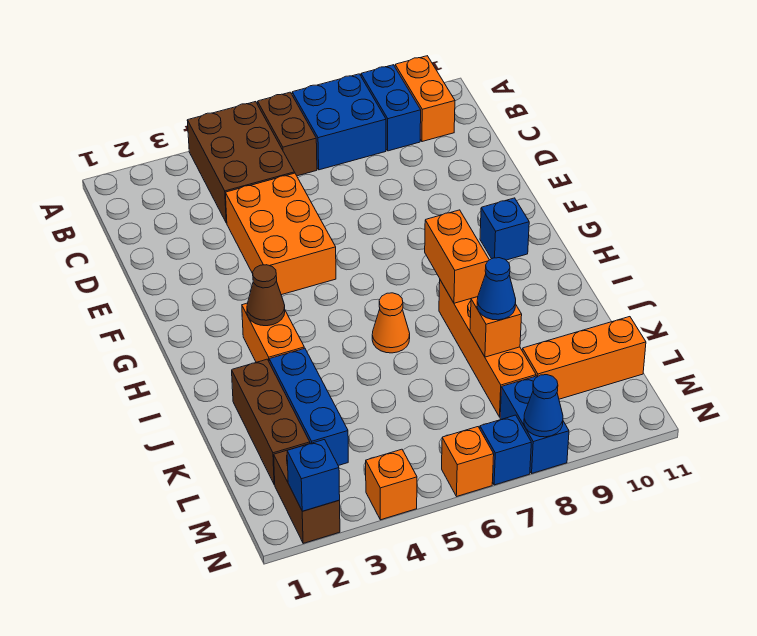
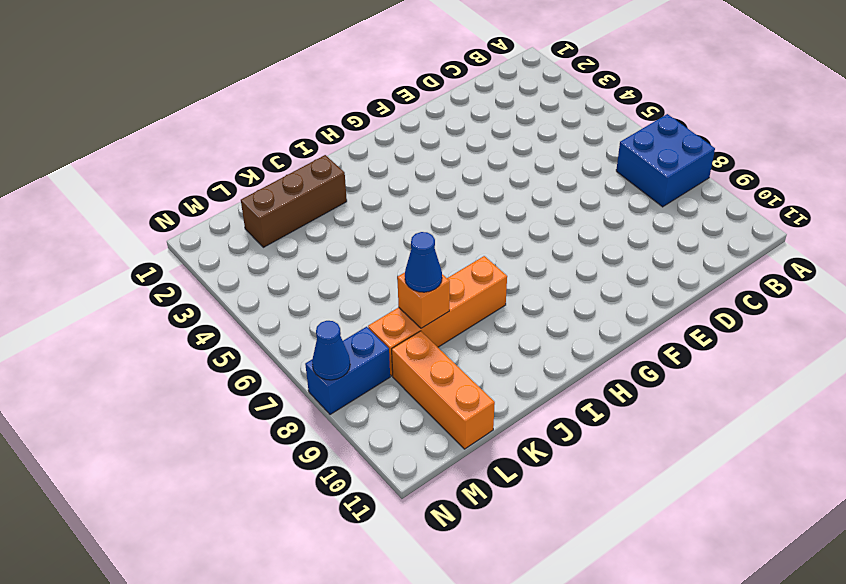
none -> brown brick A4:C5 level 1
none -> brown brick A6:B6 level 1
none -> blue brick A9:B9 level 1

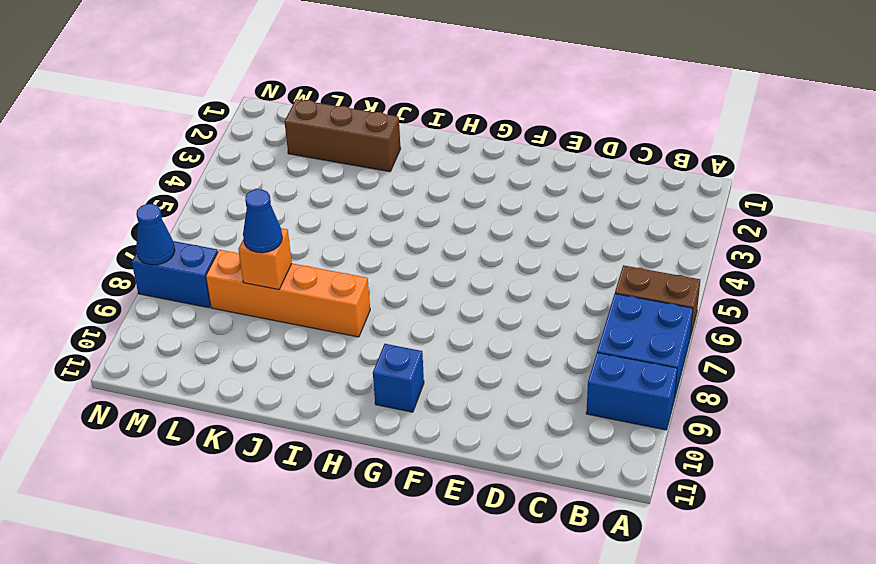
none -> brown brick A4:C5 level 1
none -> orange brick A10:B10 level 1
none -> orange brick D4:F5 level 1

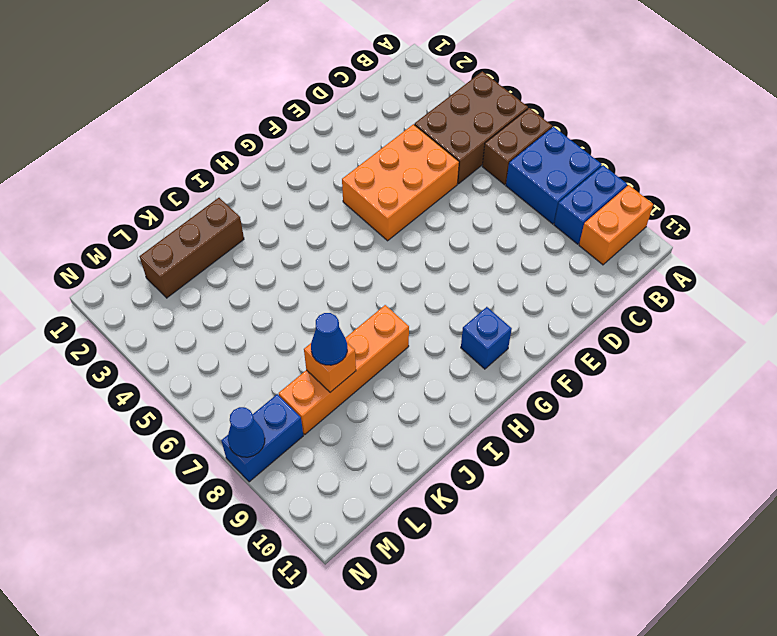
none -> orange brick H3:I3 level 1
none -> orange cone I6 level 1
none -> blue brick J3:L3 level 1

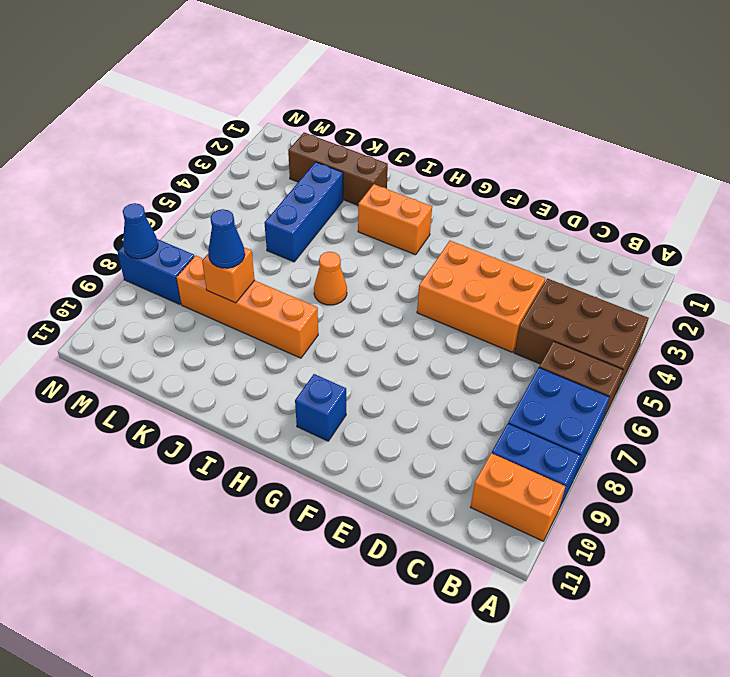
blue brick K3:K5 level 1 -> blue brick J3:L3 level 1
none -> orange brick L9:L11 level 1
none -> brown brick M2:N2 level 1
none -> orange brick N4 level 1

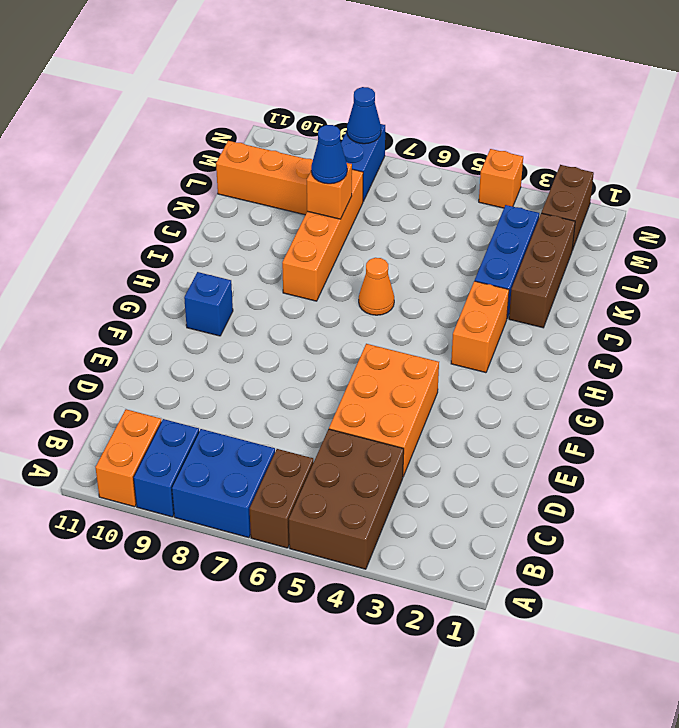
none -> orange brick N6 level 1
none -> blue brick N7 level 1
none -> brown cone H3 level 2

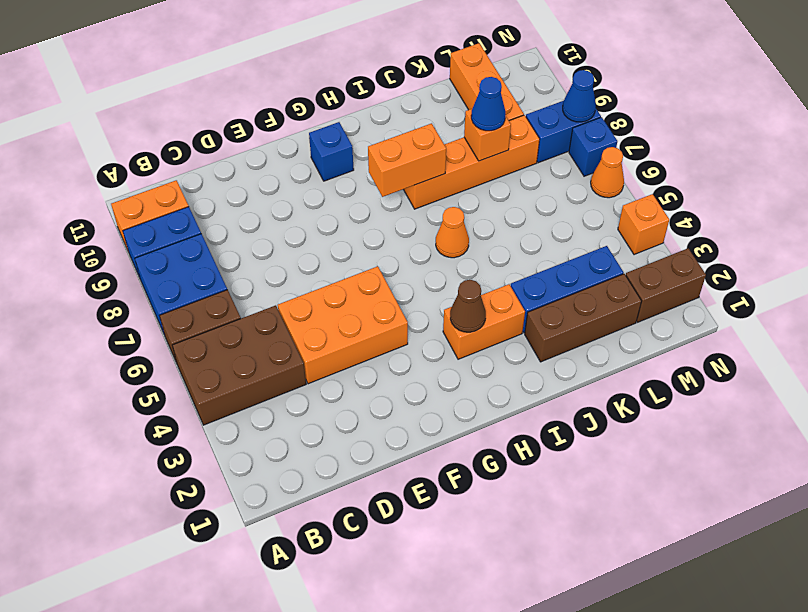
orange cone N6 level 1 -> orange brick N6 level 1
none -> blue brick N2 level 2

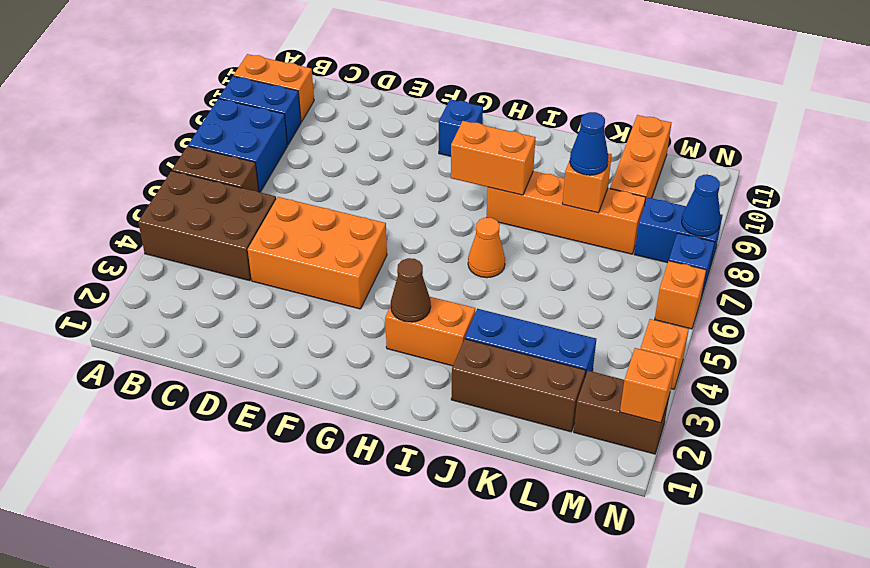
orange brick N2 level 2 -> blue brick N2 level 2

